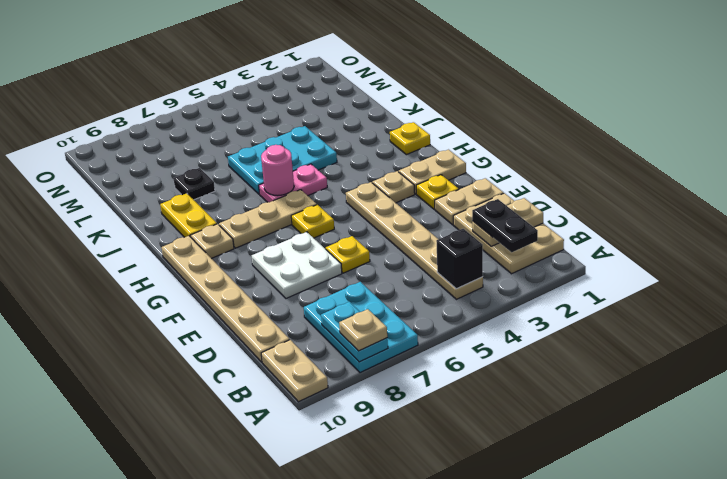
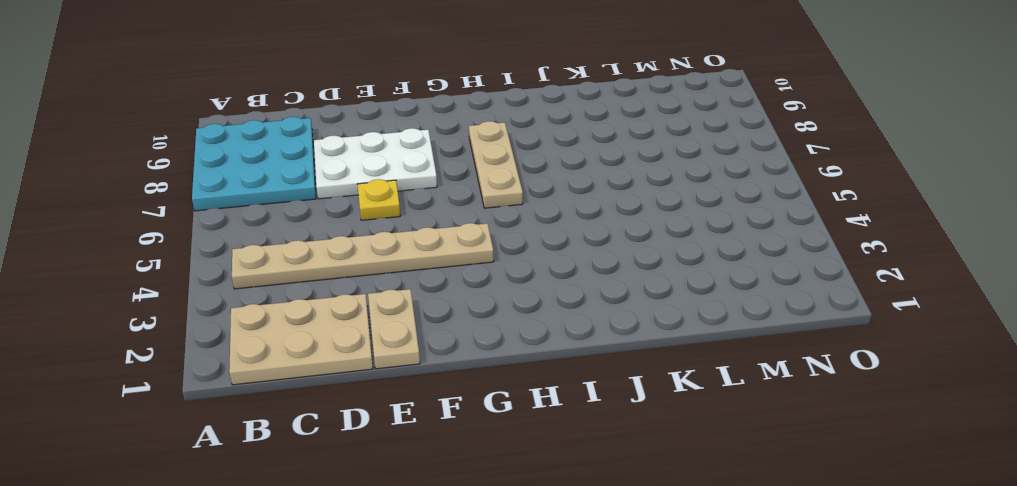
cyan plate A7:C9 level 1 -> cyan plate A7:C8 level 1
white plate D7:F8 level 1 -> white plate E7:F8 level 1
none -> tan plate A10:B10 level 1
none -> tan plate C10:H10 level 1
none -> yellow plate F2 level 1

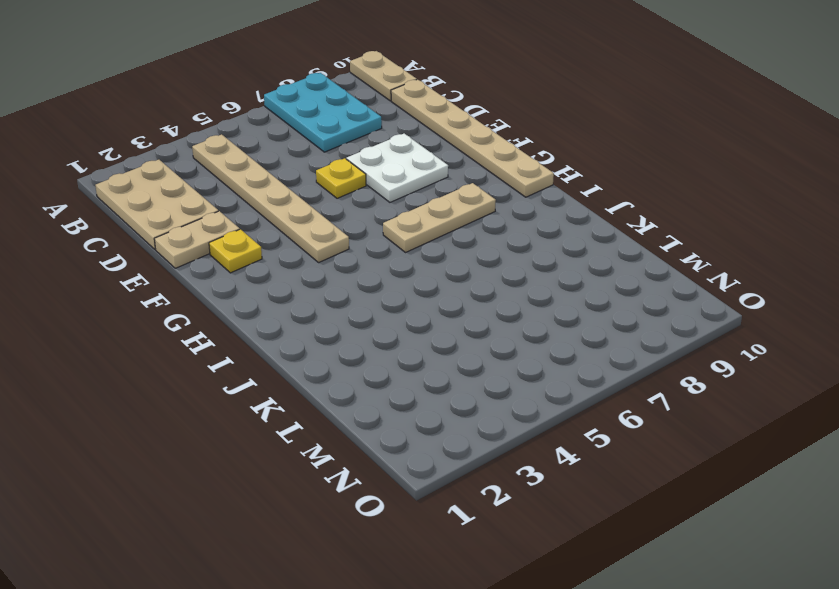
none -> tan plate G1:G2 level 1
none -> tan plate G3 level 1
none -> yellow plate G6 level 1

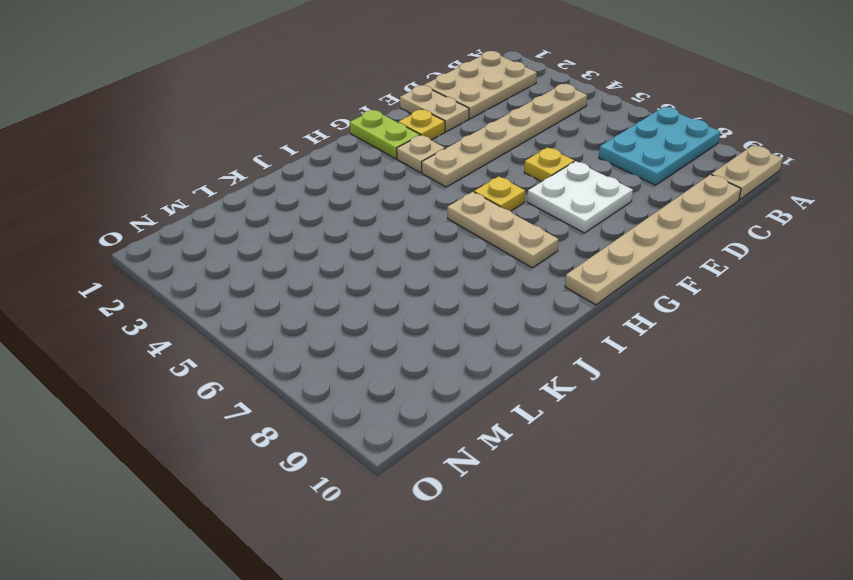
lime plate G1:G2 level 1 -> tan plate G1:G2 level 1
none -> tan plate H9 level 1
none -> yellow plate I1 level 1
none -> pink plate I5:I6 level 1

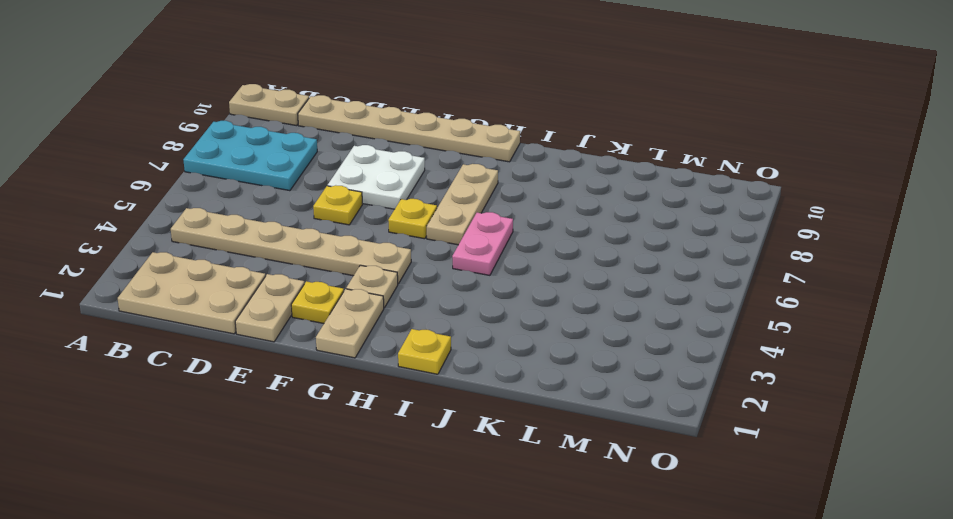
none -> tan plate H9 level 1
none -> yellow plate I9:J9 level 1
none -> cyan plate J4:K6 level 1

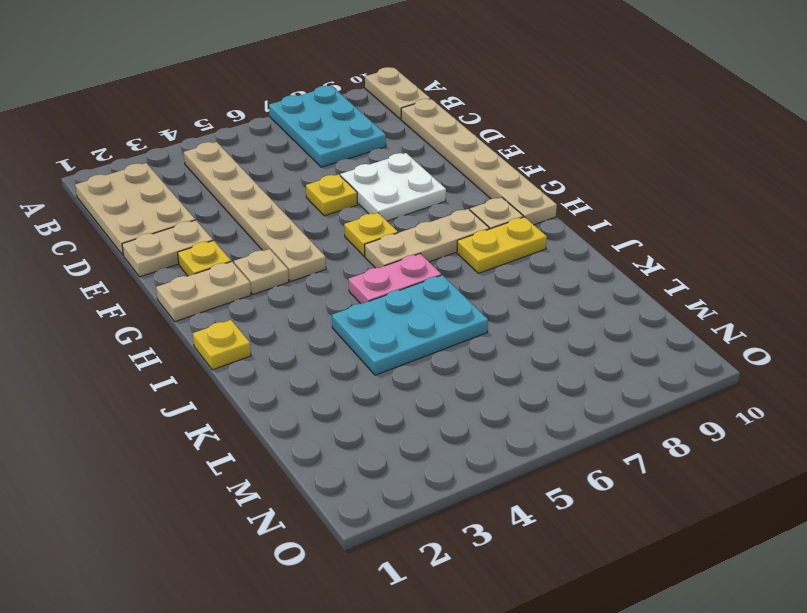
yellow plate I8:I9 level 1 -> yellow plate I9:J9 level 1
none -> black plate K8 level 1
none -> cyan plate A8:B8 level 2
none -> black brick B4 level 2

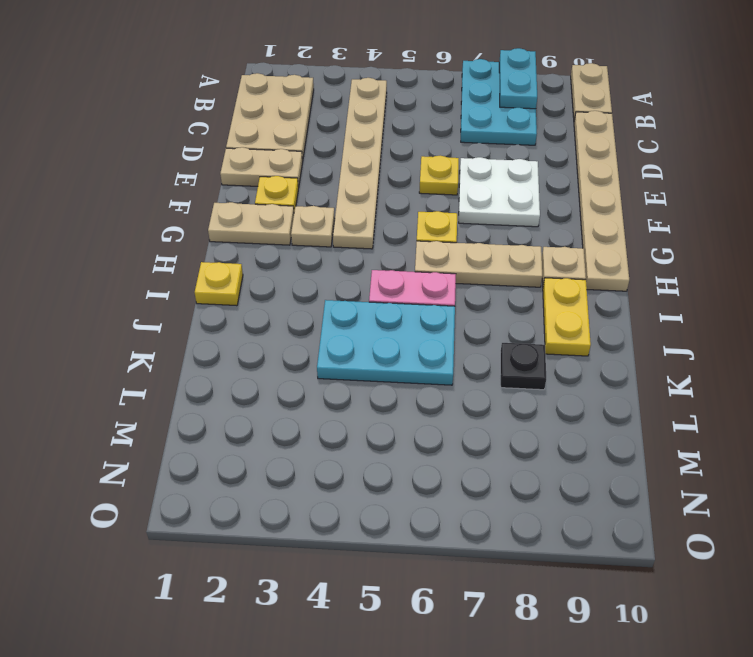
none -> black brick B4 level 2
none -> tan plate C1:C2 level 2
none -> pink round brick I6 level 2

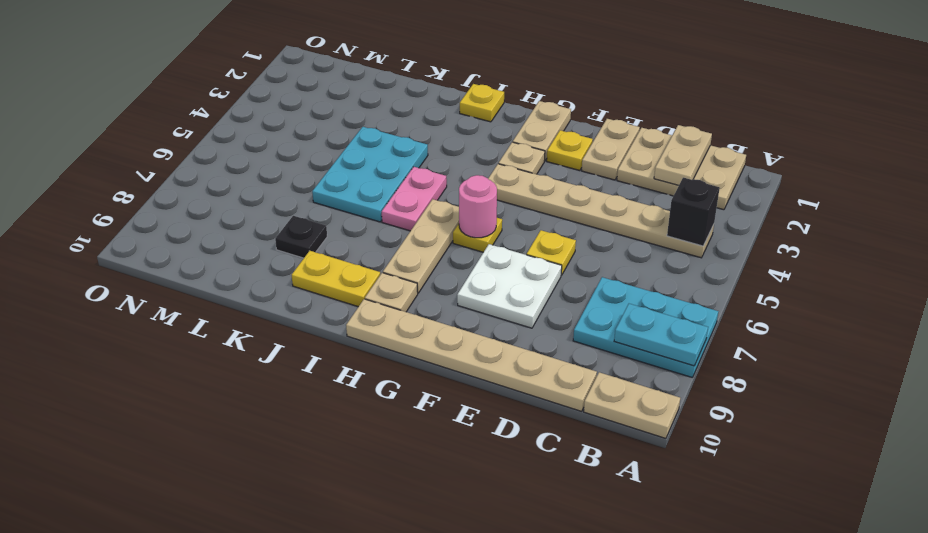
pink round brick G6 level 2 -> pink round brick I6 level 2
none -> tan plate A8 level 3
none -> black plate B2:C2 level 3

